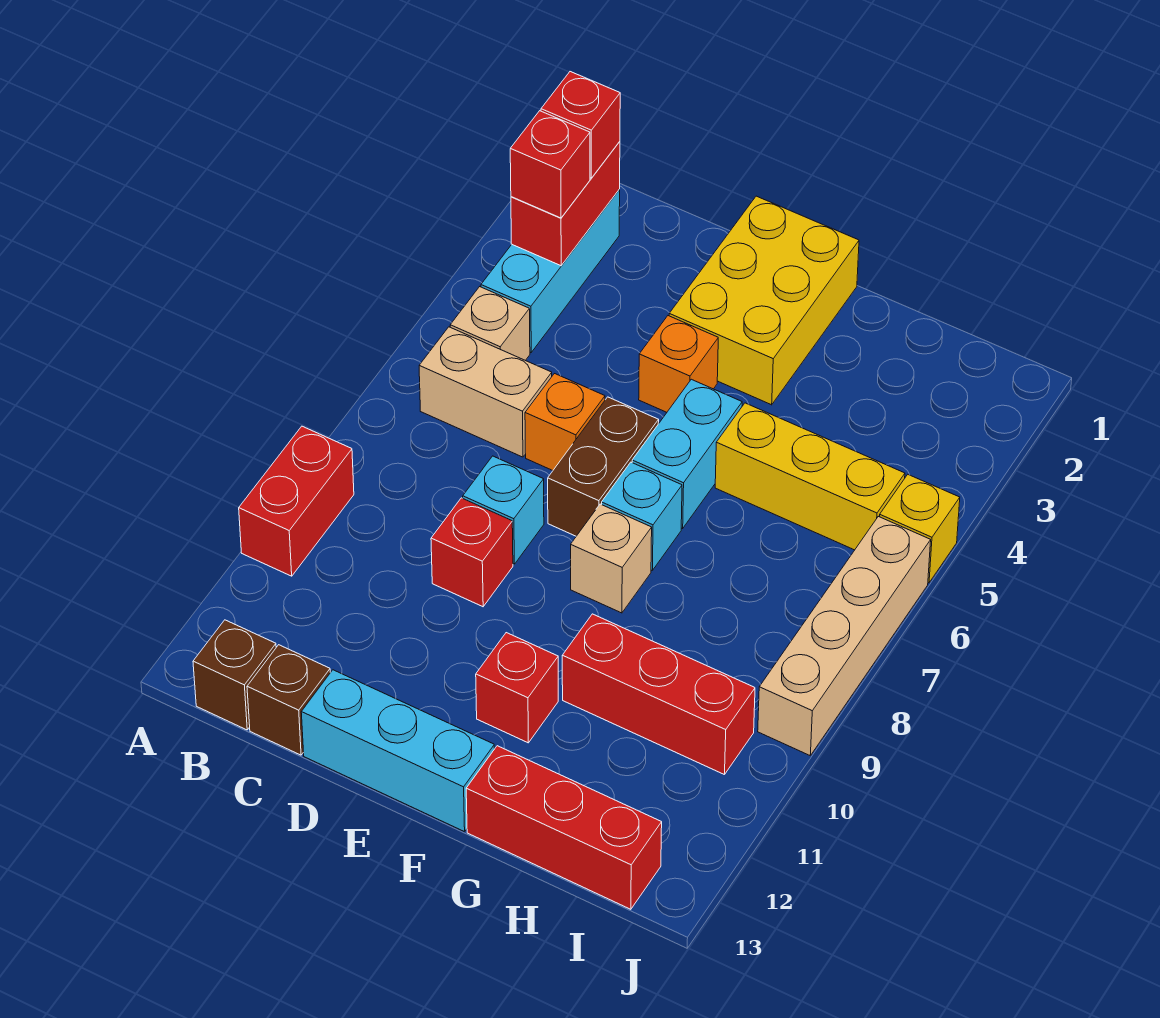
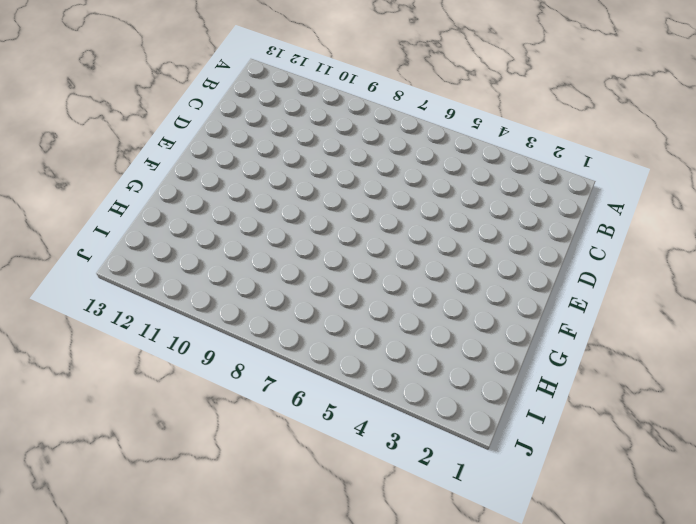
none -> red brick A9:A10 level 1
none -> cyan brick B2:B4 level 1
none -> tan brick B5 level 1

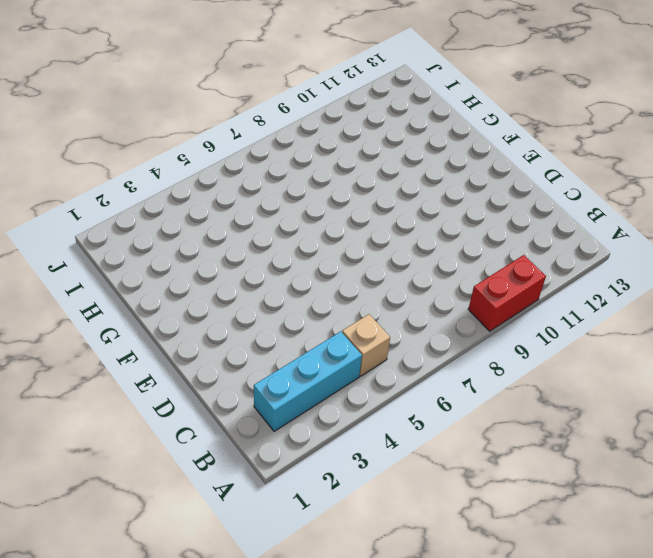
none -> tan brick B6:C6 level 1
none -> brown brick B13 level 1
none -> brown brick C13 level 1

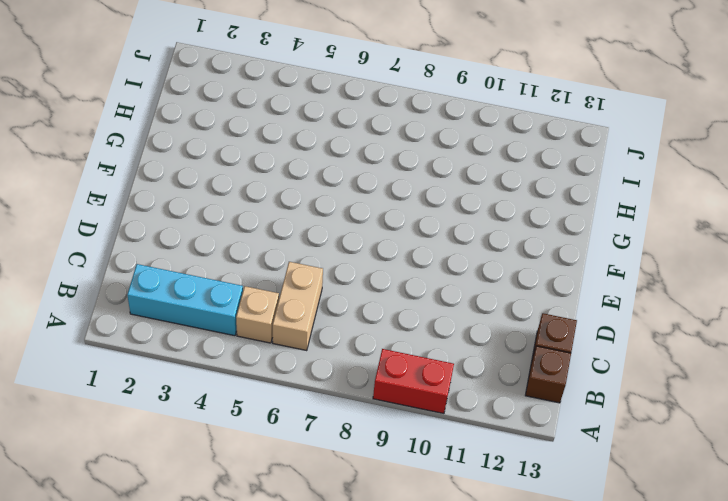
none -> orange brick D6 level 1
none -> cyan brick D8 level 1
none -> red brick D9 level 1

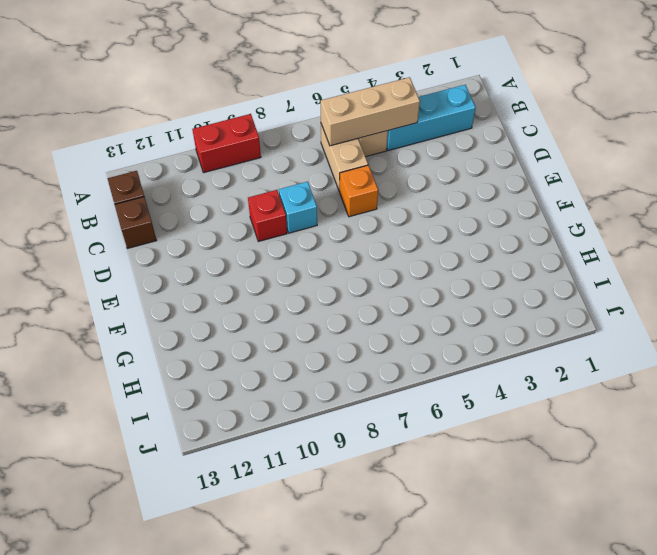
tan brick B4:B6 level 2 -> none
none -> cyan brick D13:F13 level 1
none -> yellow brick E1:F3 level 1
none -> orange brick E4 level 1

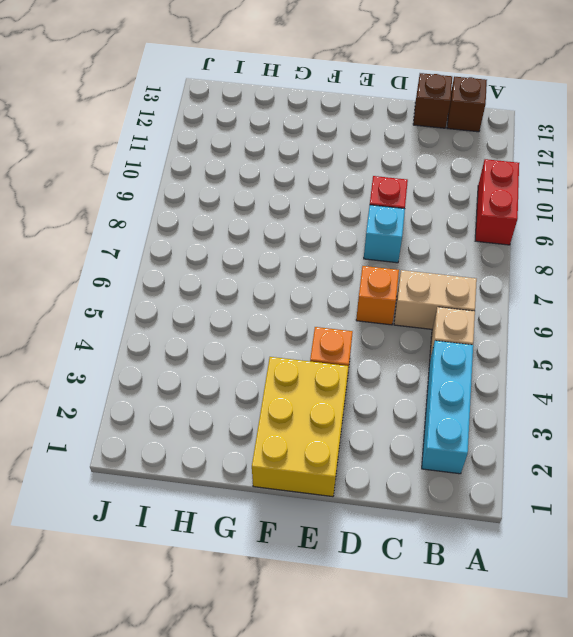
none -> cyan brick D13:F13 level 1
none -> brown brick E6:E7 level 1
none -> cyan brick F5:F6 level 1

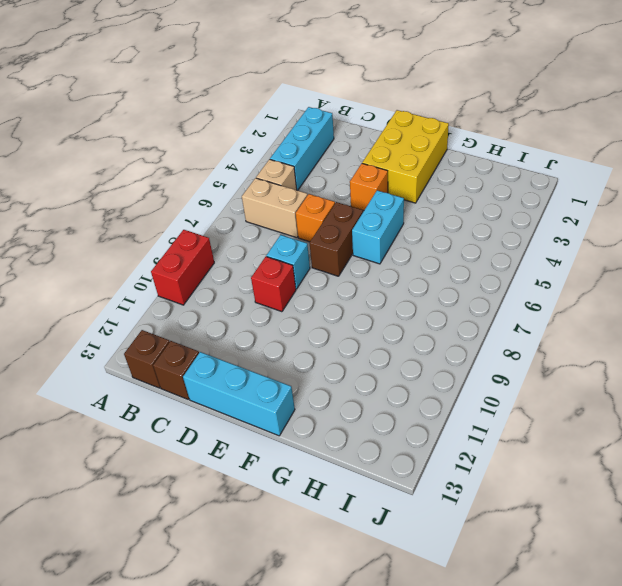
none -> cyan brick F7 level 1
none -> tan brick F8 level 1
none -> red brick F11 level 1

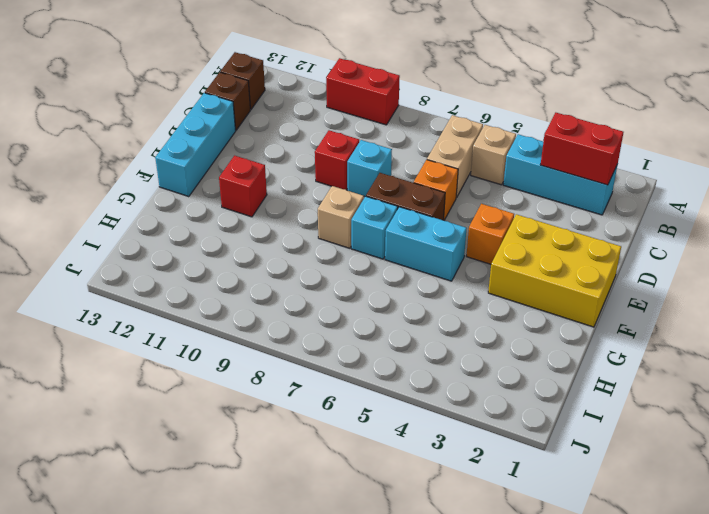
none -> yellow brick G5:I5 level 1
none -> red brick G10:I10 level 1
none -> red brick G13:I13 level 1

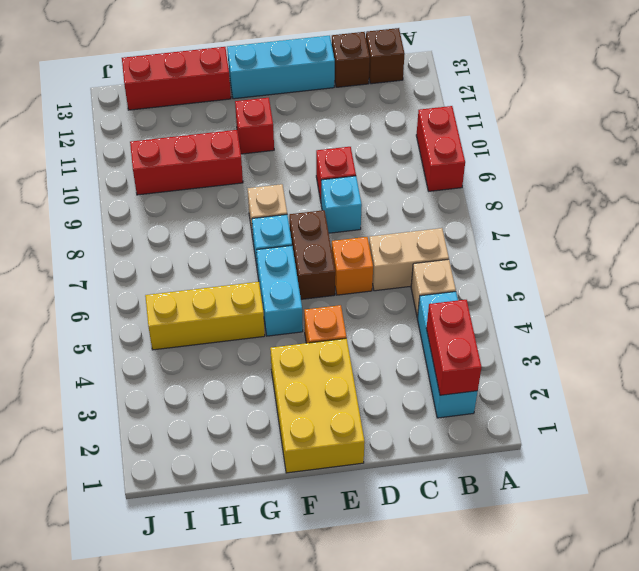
none -> yellow brick J5 level 1
none -> tan brick J6:J9 level 1
none -> red brick B2 level 3

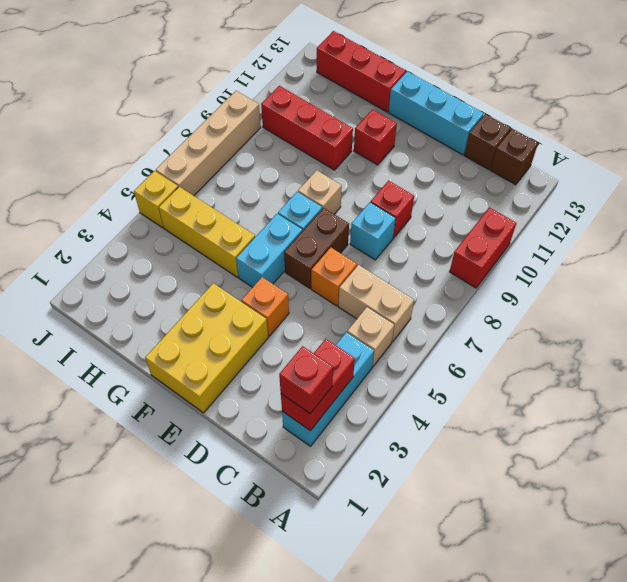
none -> red brick B3 level 3

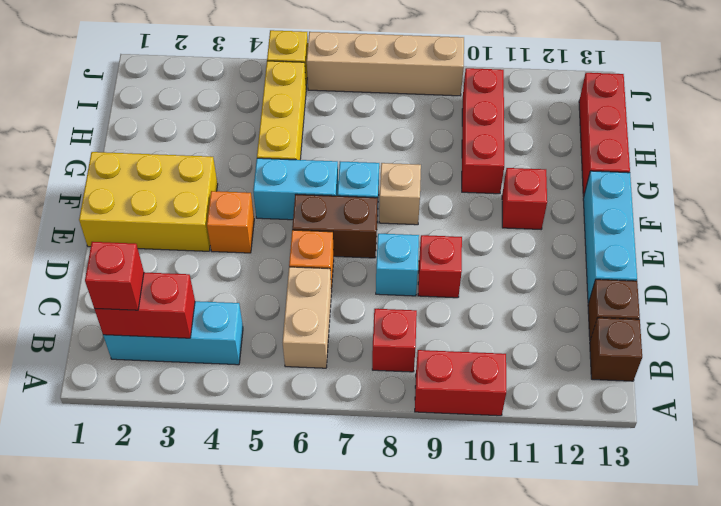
red brick B8 level 1 -> red brick B3 level 3
none -> tan brick B5 level 1

